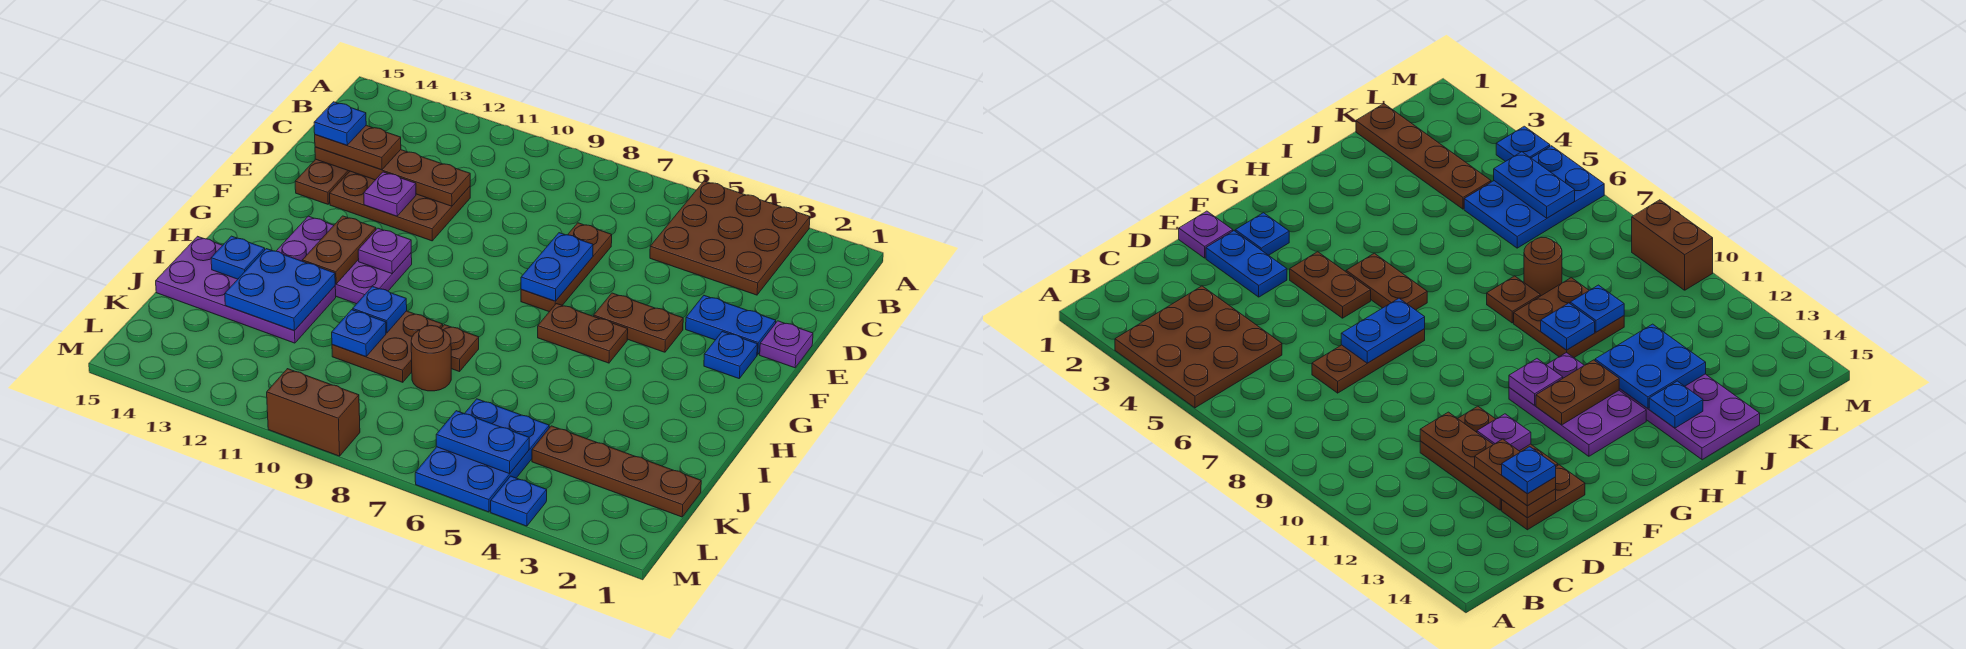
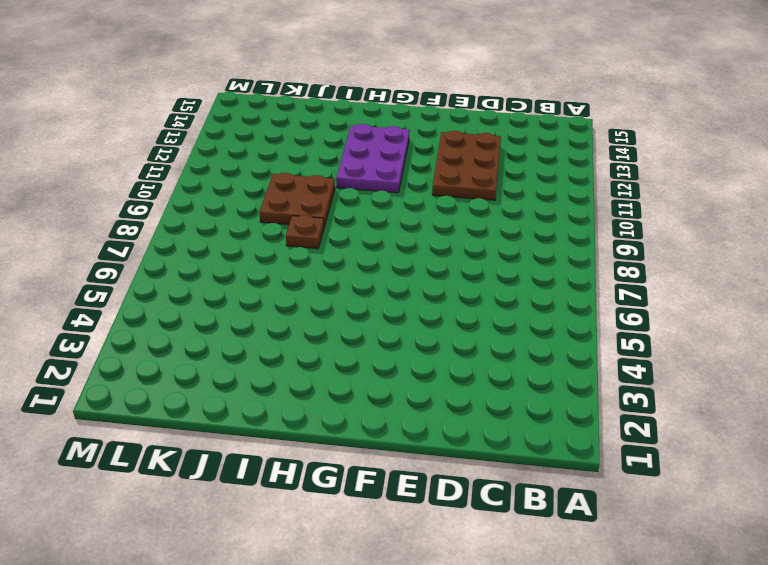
none -> brown plate A3:C5 level 1
none -> brown plate D7:F7 level 1
none -> brown plate D14:E14 level 1
none -> purple plate E1 level 1

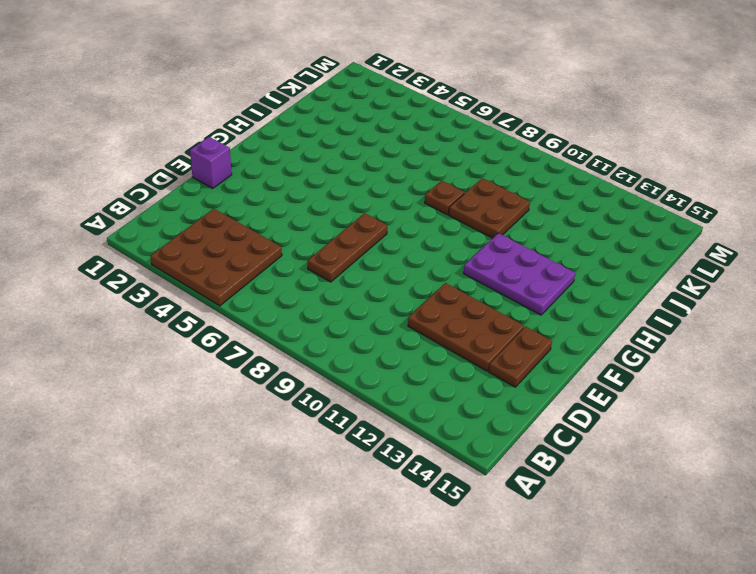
purple brick E1 level 1 -> purple plate E1 level 1
none -> blue plate E2:E3 level 1
none -> blue plate F2 level 1
none -> brown plate F4:F5 level 1
none -> brown plate G5:G6 level 1

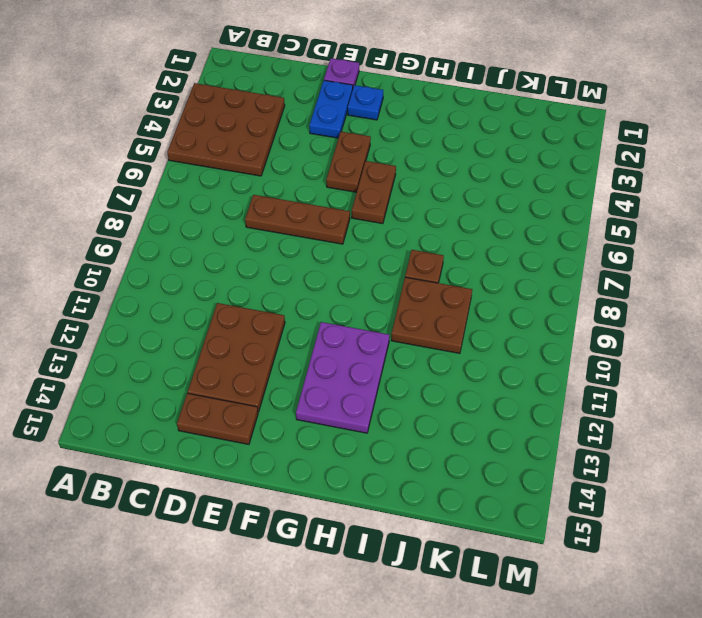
none -> purple plate I12:J15 level 1
none -> brown round brick J8 level 1
none -> brown plate K1:K4 level 1
none -> blue plate K5:M6 level 1

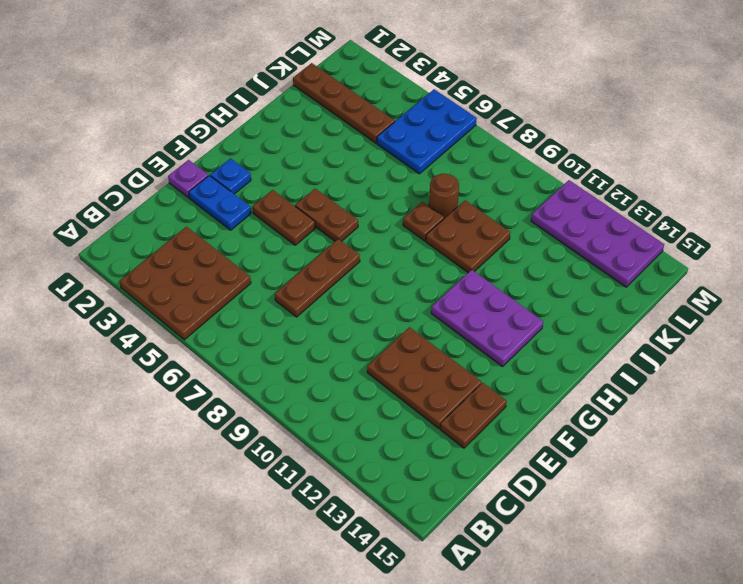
purple plate L11:M14 level 1 -> purple plate I12:J15 level 1
none -> blue plate M4 level 1
none -> brown brick M9:M10 level 1
none -> brown plate D11:D14 level 2
none -> blue plate E7:F7 level 2

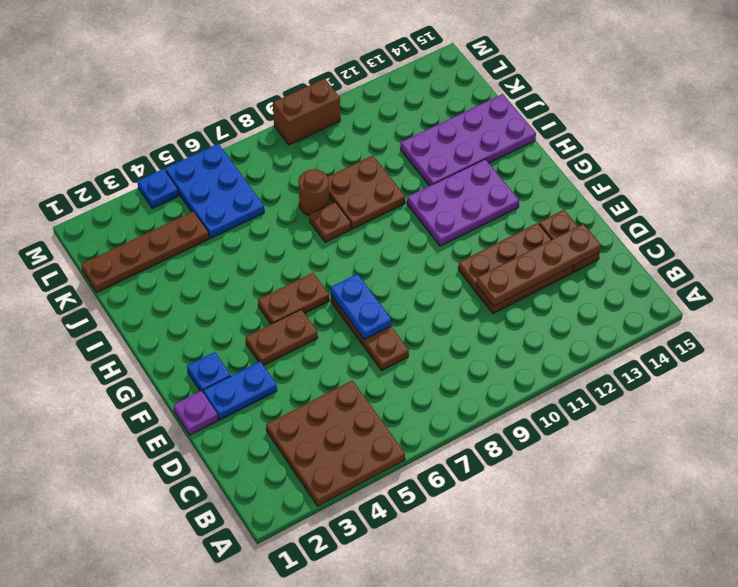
none -> purple plate E12 level 2
none -> purple plate G11 level 2
none -> brown plate G12:H12 level 2
none -> blue plate I10 level 2

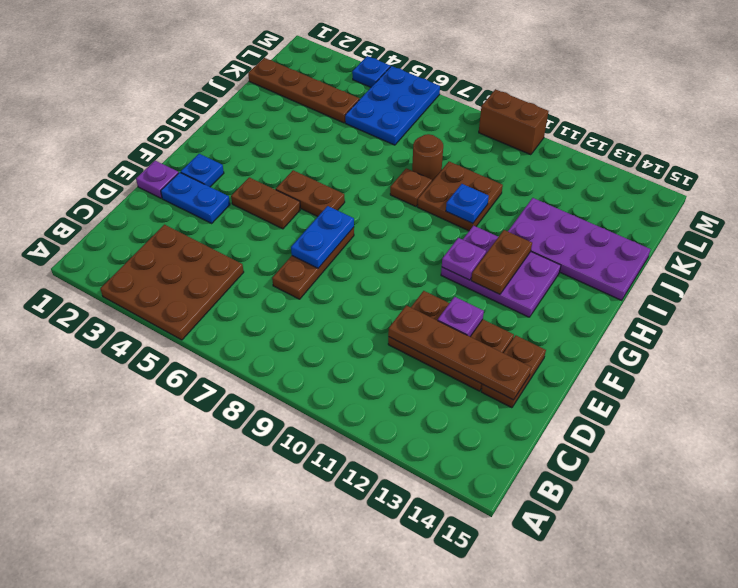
none -> blue plate I12:J13 level 2
none -> blue plate I14 level 2
none -> blue plate J10 level 2
none -> blue plate L5:L6 level 2

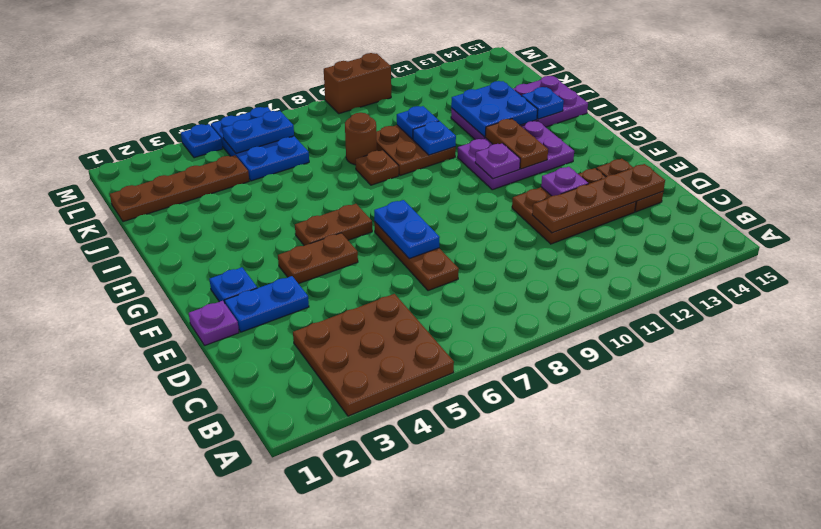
none -> brown plate D13:D14 level 3
none -> blue plate D14 level 4

